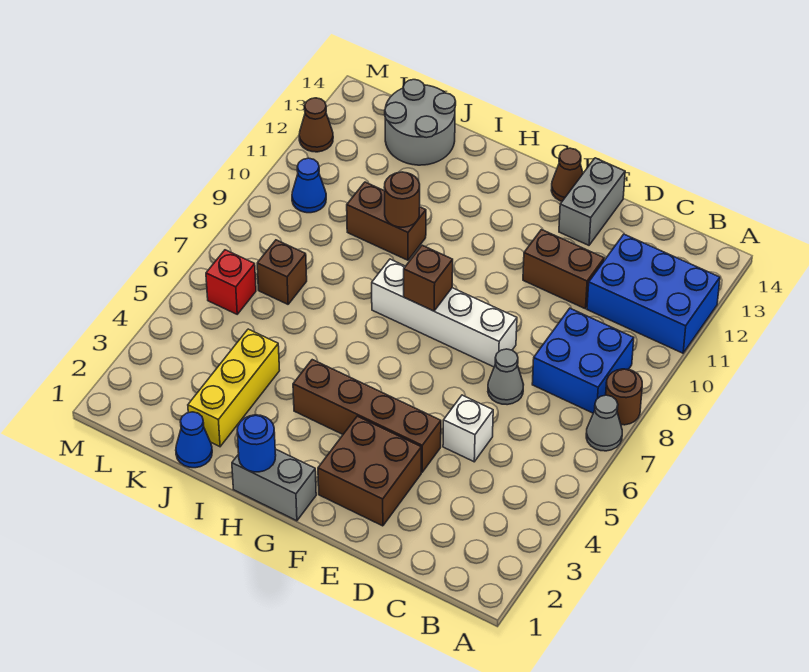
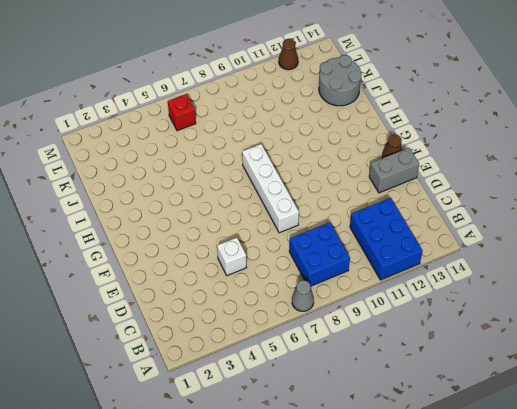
none -> brown round brick A8 level 1
none -> grey cone D7 level 1
none -> brown brick D11:E11 level 1

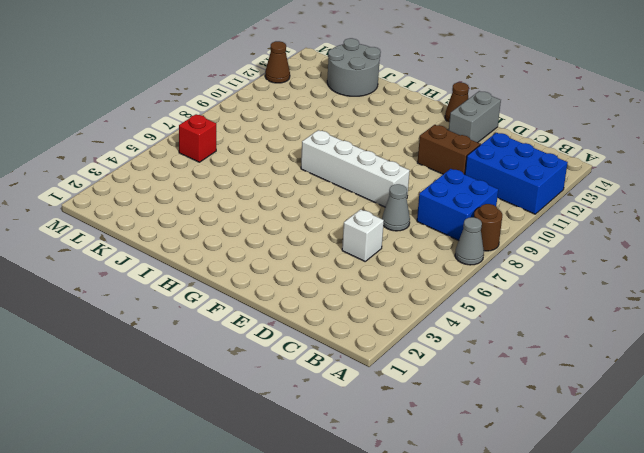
none -> brown brick E2:F3 level 1
none -> brown brick E4:H4 level 1
none -> grey brick G1:H1 level 1

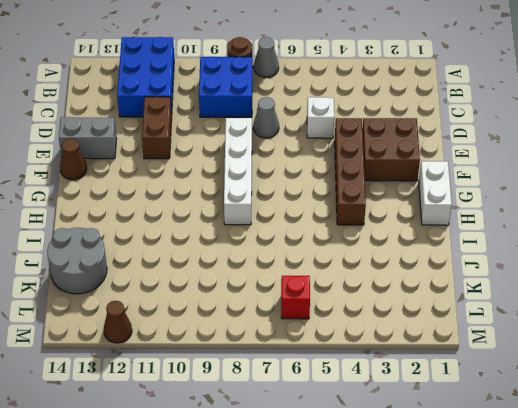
white brick G1:H1 level 1 -> grey brick G1:H1 level 1
none -> brown brick I10:J10 level 1
none -> blue cone J1 level 1
none -> yellow brick J2:J4 level 1

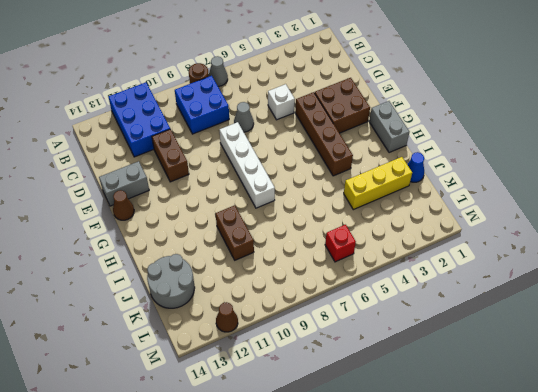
none -> brown brick K7 level 1
none -> blue cone L10 level 1
none -> brown brick G8 level 2

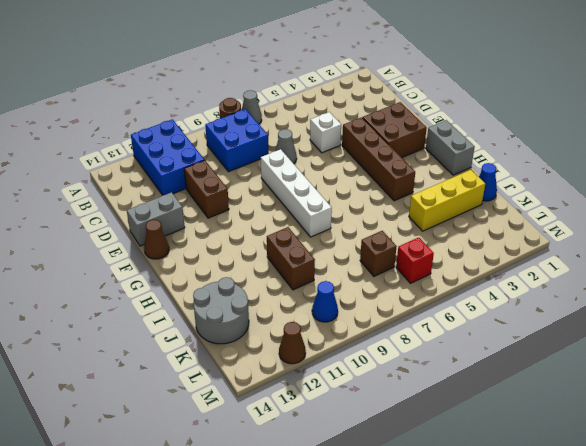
none -> brown brick G8 level 2
none -> blue round brick H1 level 2
none -> brown round brick I10 level 2

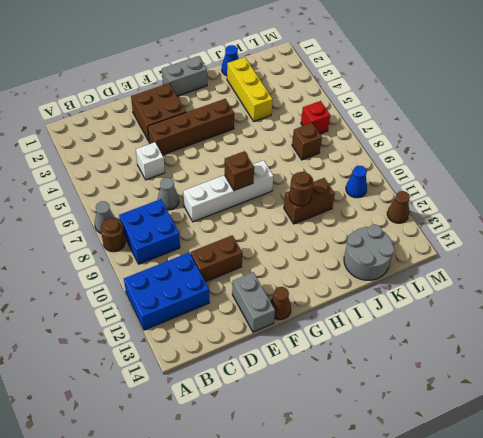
none -> blue round brick H1 level 2

